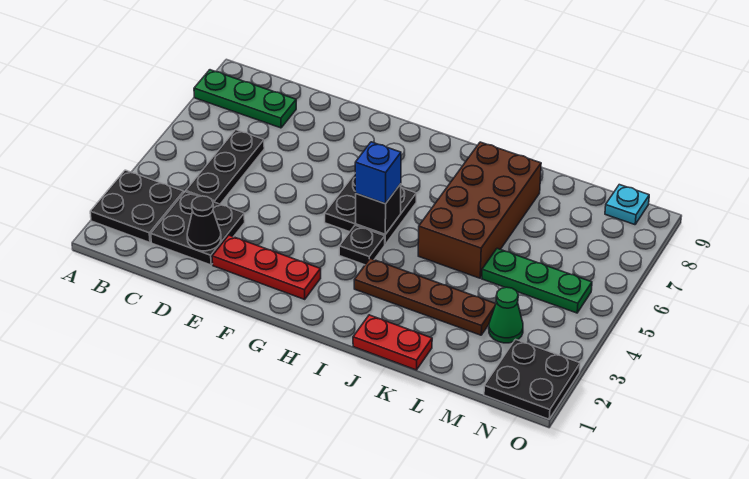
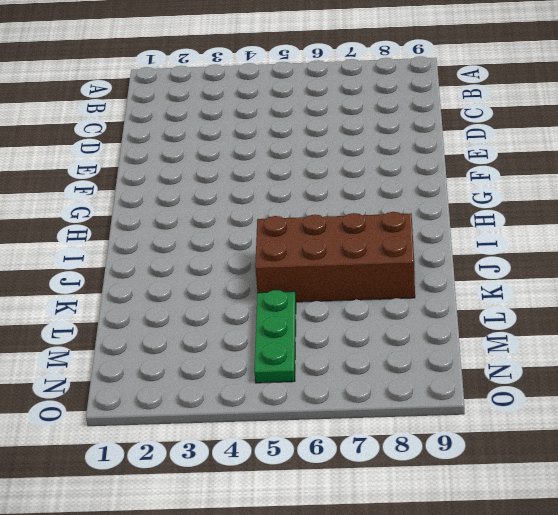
none -> black plate A2:B3 level 1
none -> green plate A8:C8 level 1
none -> black plate C2:D3 level 1

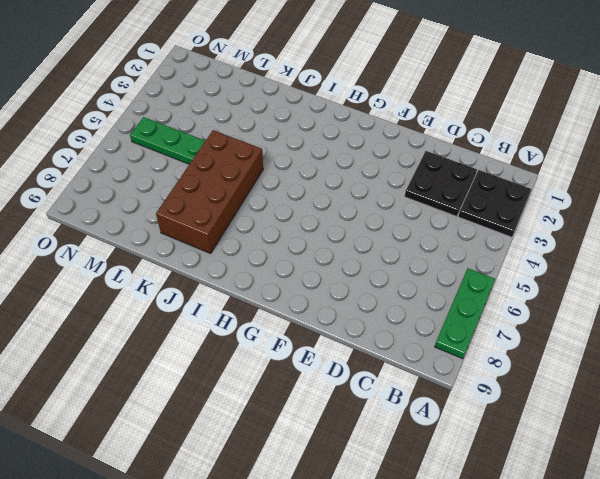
green plate A6:A8 level 1 -> green plate A8:C8 level 1
none -> black plate C4:C6 level 1
none -> red plate E2:G2 level 1
none -> black plate G5:H6 level 1

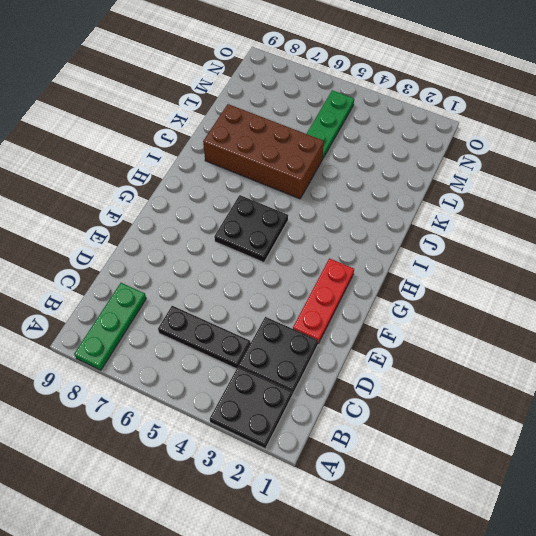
none -> black plate H4 level 1
none -> brown plate I3:L3 level 1
none -> red plate J1:K1 level 1

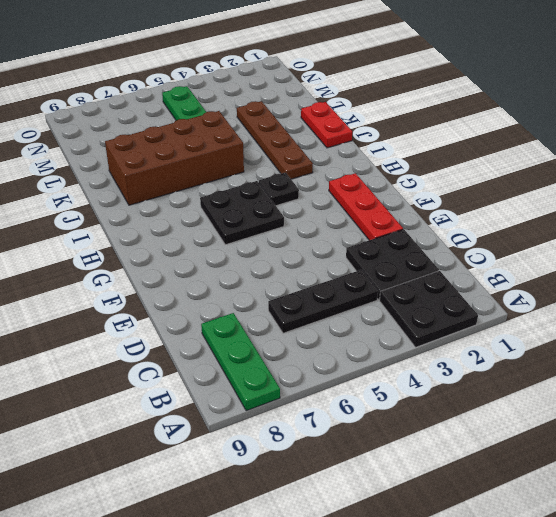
none -> green cone M3 level 1
none -> black plate N1:O2 level 1
none -> cyan plate N9 level 1

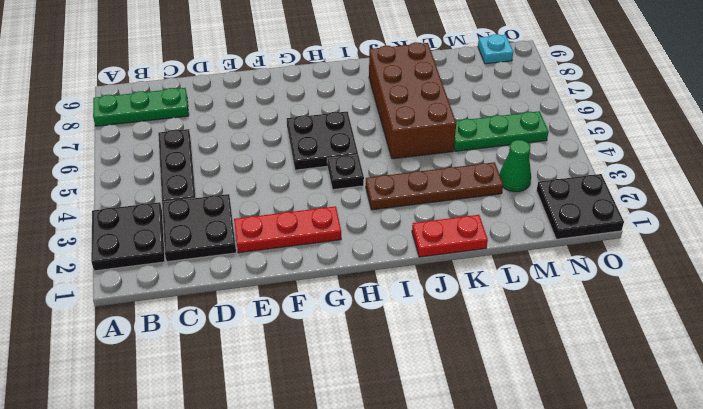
none -> black cone D2 level 2
none -> black brick H5 level 2
none -> blue brick H5 level 3

